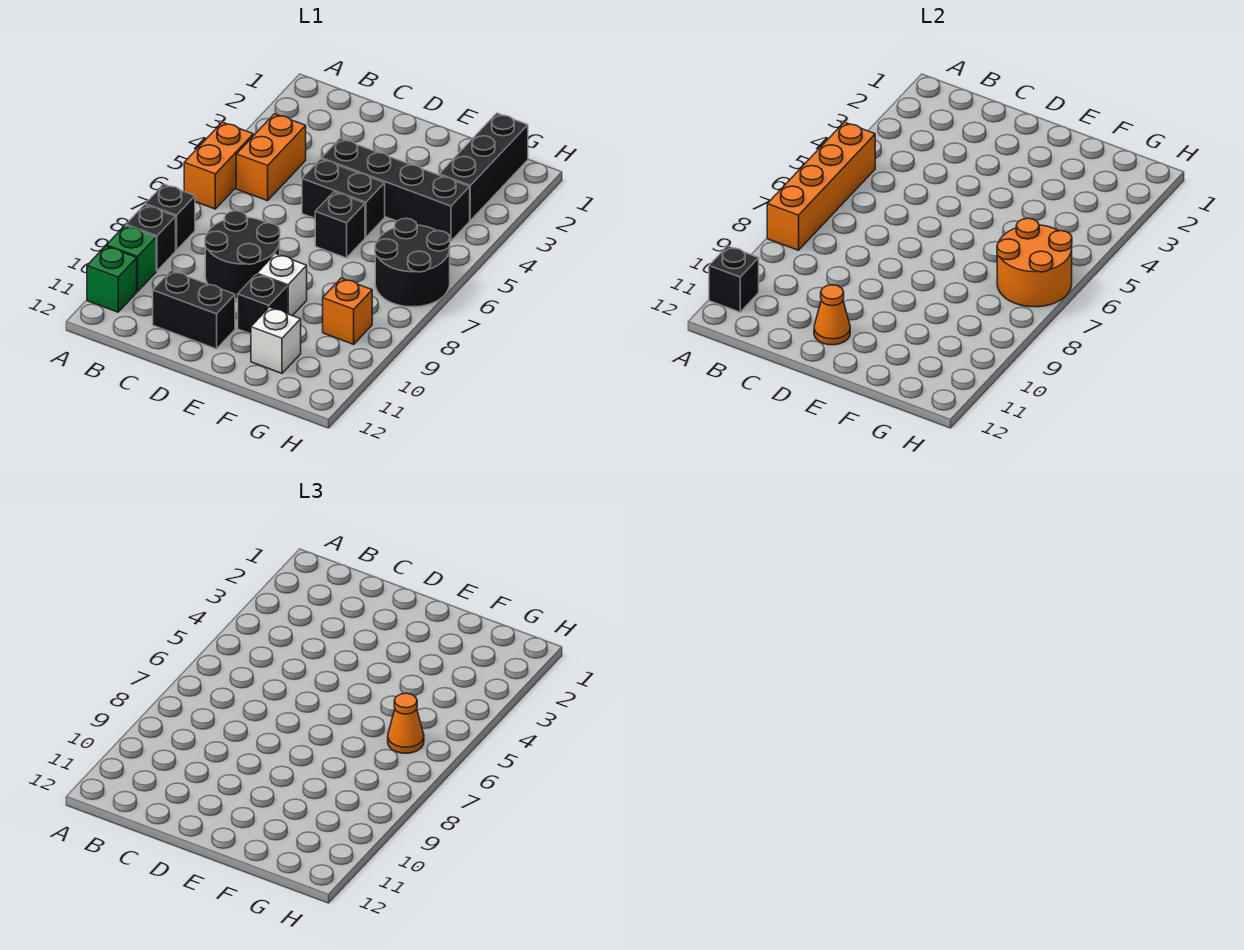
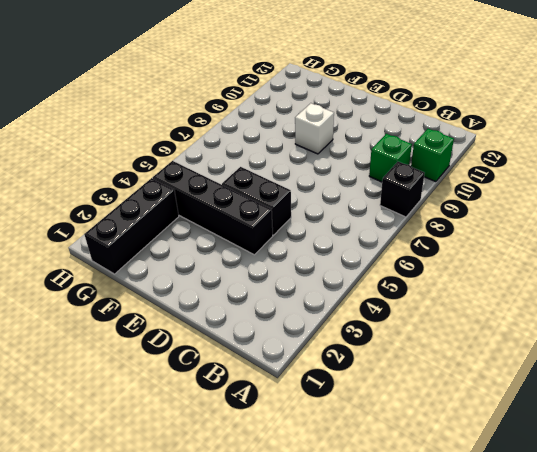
green brick B9 level 1 -> green brick A11 level 1
none -> orange brick A5:A6 level 1
none -> black brick A9 level 1
none -> orange brick B4:B5 level 1

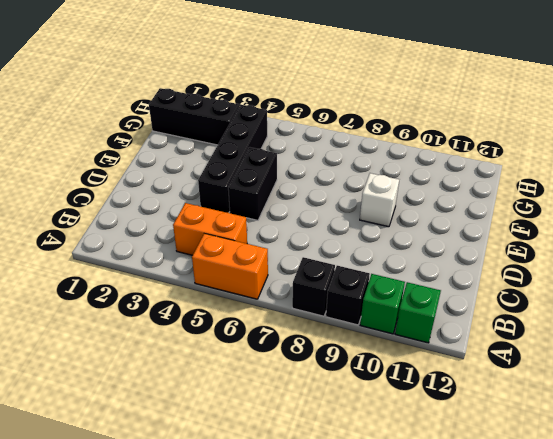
none -> black round brick C8:D9 level 1
none -> black brick C11:D11 level 1
none -> black brick E6 level 1

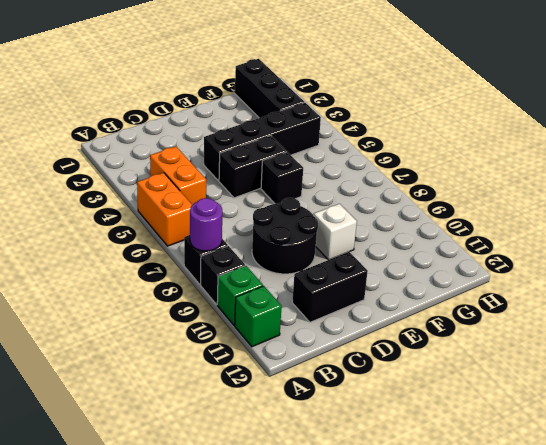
purple round brick A8 level 2 -> orange brick A5:A8 level 2
none -> black brick E10 level 1
none -> white brick F11 level 1
none -> black round brick G6:H7 level 1

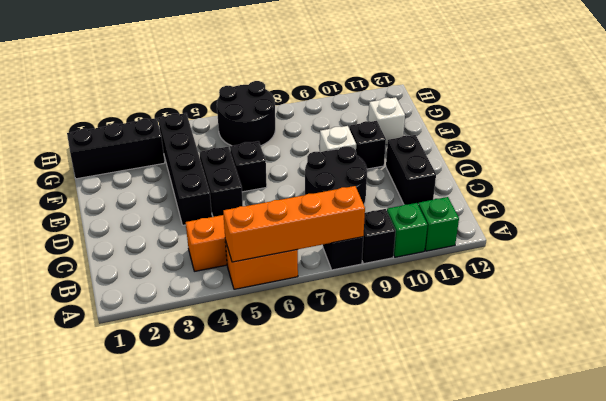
none -> orange brick G9 level 1
none -> black brick A11 level 2
none -> orange cone D11 level 2

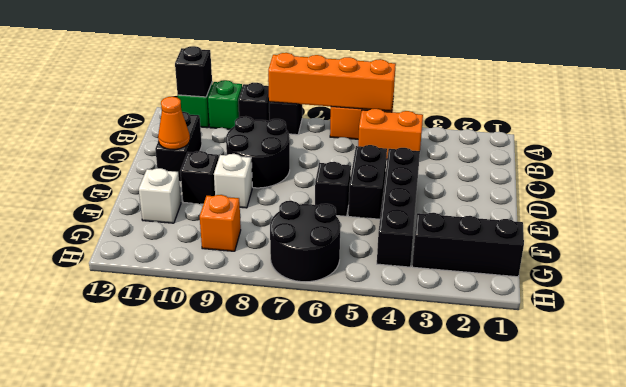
none -> orange round brick G6:H7 level 2
none -> orange cone G6 level 3

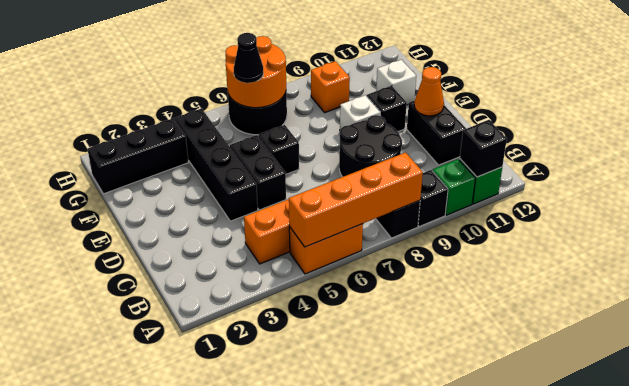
black cone G6 level 3 -> orange cone G6 level 3

